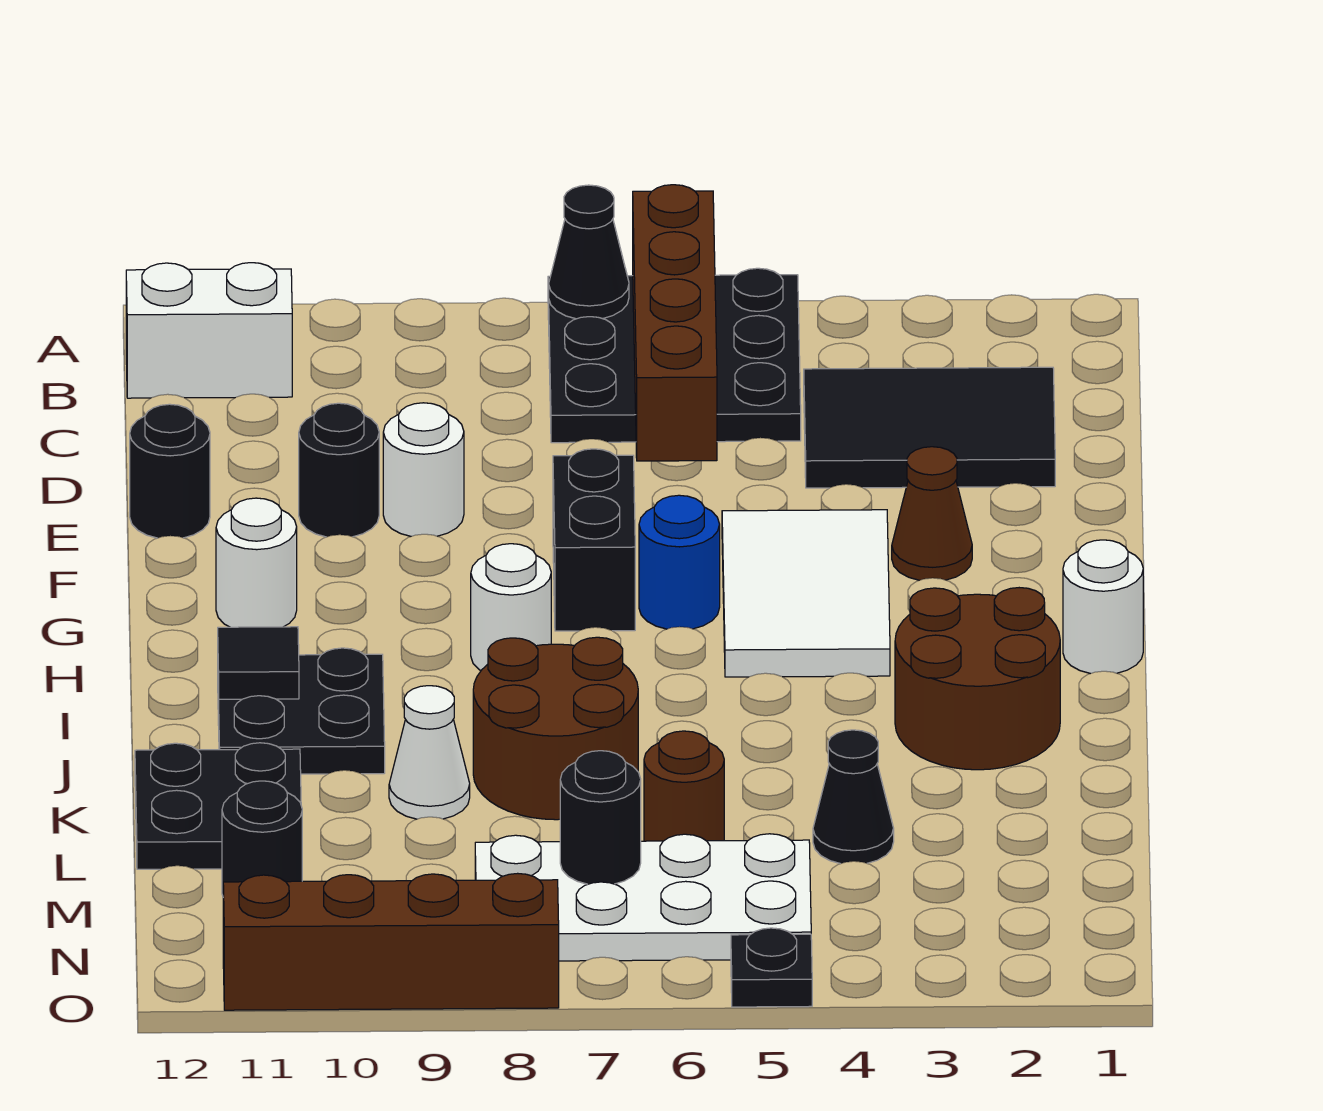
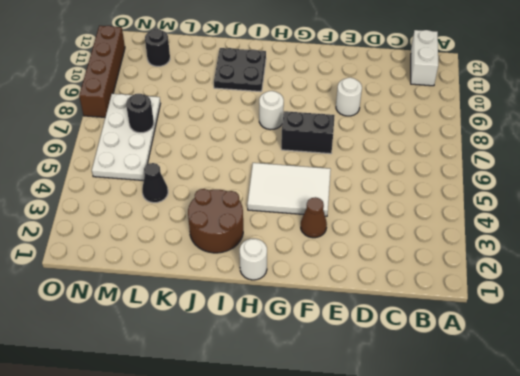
none -> black plate A5:C7 level 1
none -> black tile C2:D4 level 1
none -> black round brick E10 level 1

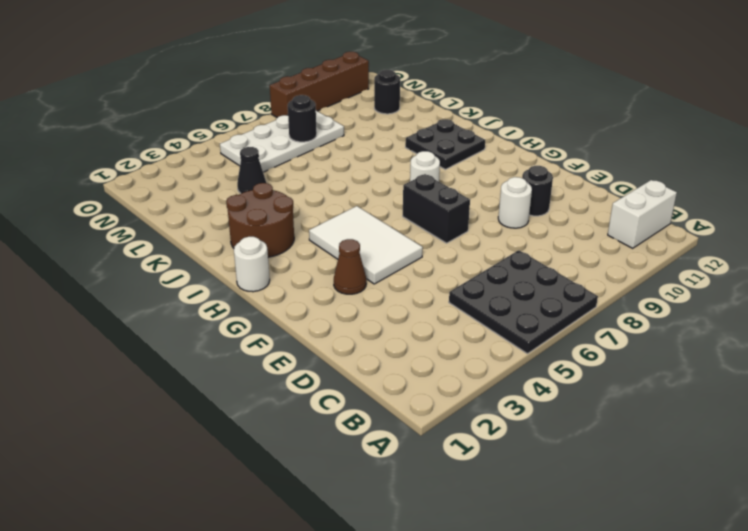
none -> black tile C2:D4 level 1
none -> black round brick E12 level 1
none -> blue round brick G6 level 1

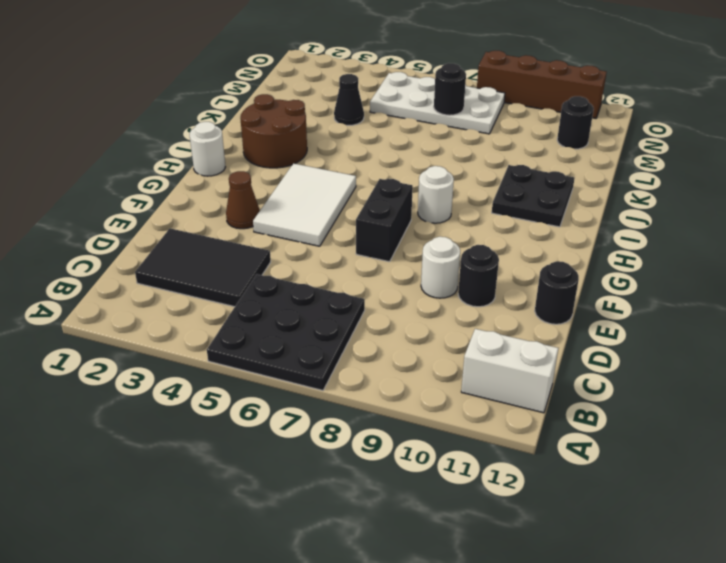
none -> blue round brick G6 level 1
none -> white round brick G11 level 1
none -> brown round brick J7:K8 level 1

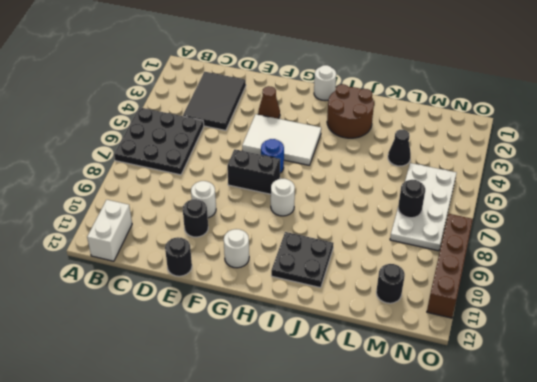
none -> brown round brick J7:K8 level 1
none -> white cone K9 level 1
none -> black plate K11:L12 level 1

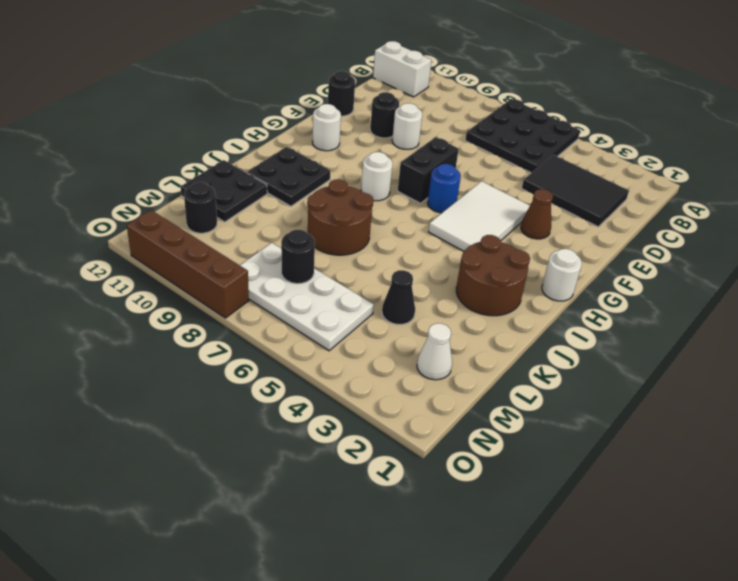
white cone M2 level 1 -> white cone K9 level 1
none -> brown round brick L6 level 1
none -> black plate O5 level 1
none -> brown brick A6:D6 level 2

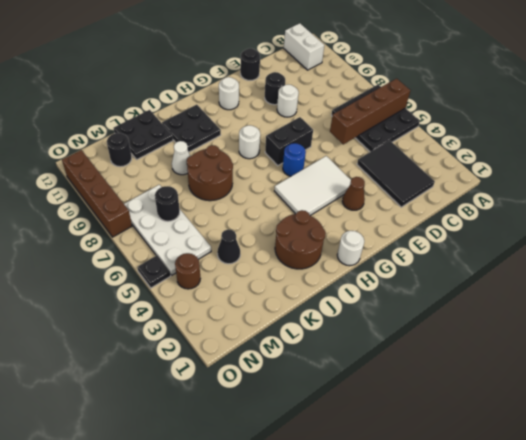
brown round brick N4 level 1 -> brown round brick L6 level 1
none -> black cone A7 level 2
none -> black tile I11 level 2

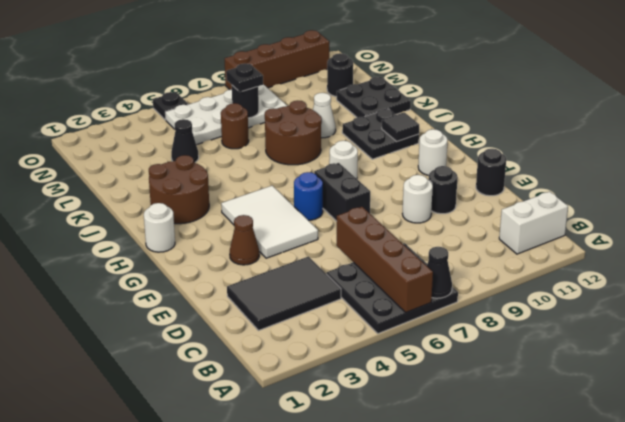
black plate M7 level 3 -> none

